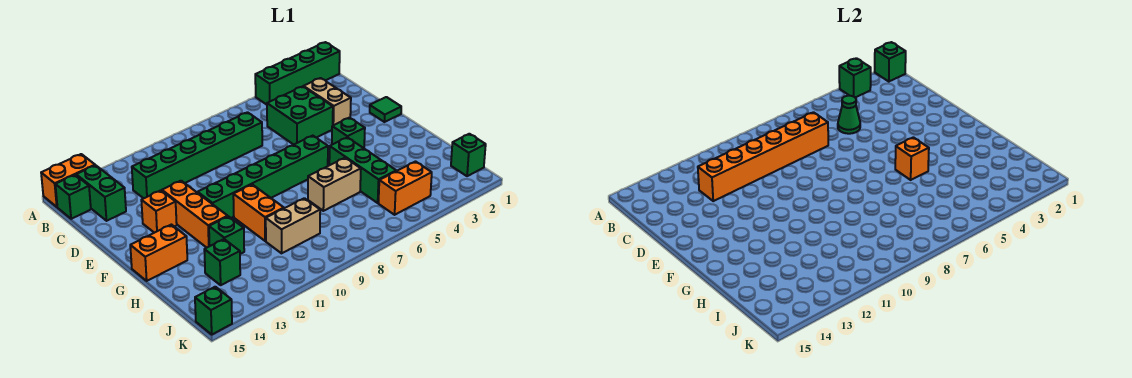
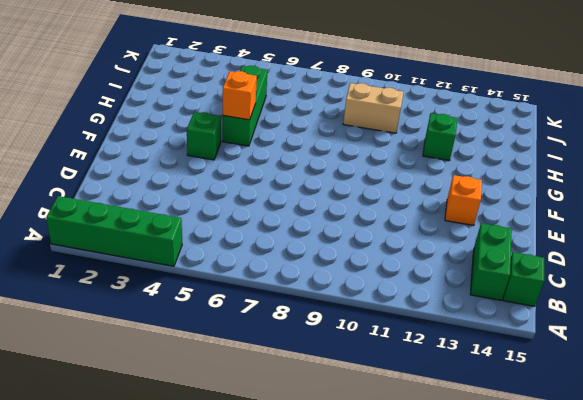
none -> orange brick A14:A15 level 1
none -> tan brick C3:D3 level 1
none -> green brick C4:D5 level 1

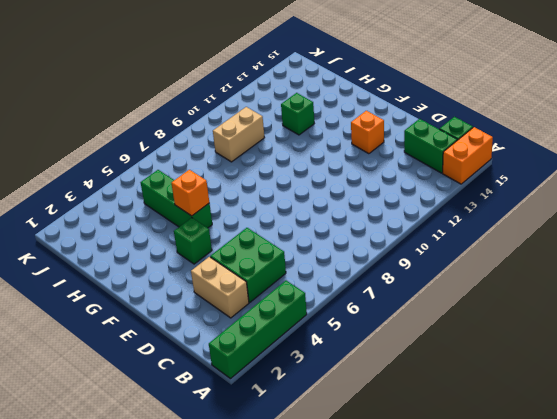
none -> green brick C7:C12 level 1
none -> green tile E1 level 1
none -> orange brick E12:G12 level 1

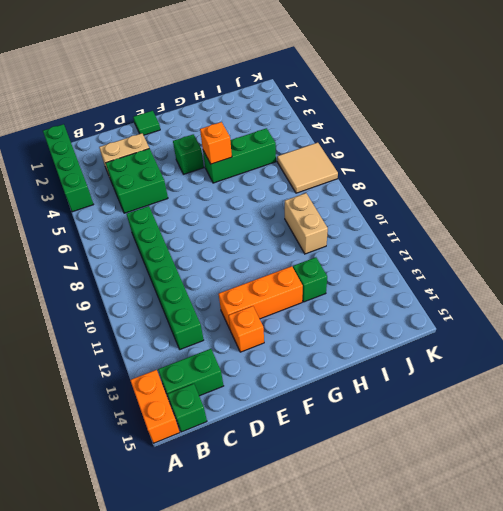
tan tile J6:K7 level 1 -> none
none -> green brick F6:F11 level 1
none -> orange brick G10:H10 level 1
none -> orange brick G14:G15 level 1

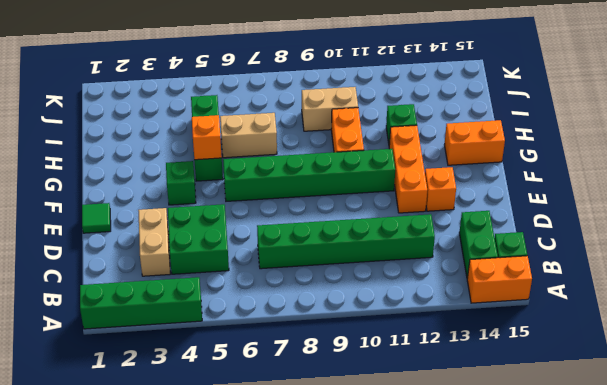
none -> green brick I13 level 1
none -> green brick J1 level 1
none -> orange brick J4:J5 level 1

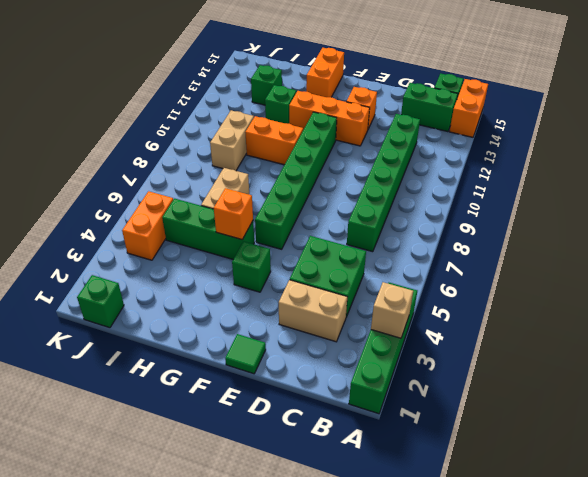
tan brick A3 level 2 -> green brick A3 level 2
none -> green brick K15 level 1
none -> green brick A1 level 2
none -> green cone C5 level 2

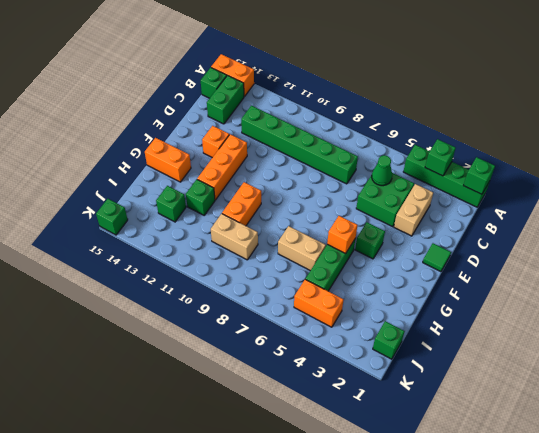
none -> green brick F6:F11 level 1
none -> orange brick C7:C12 level 2

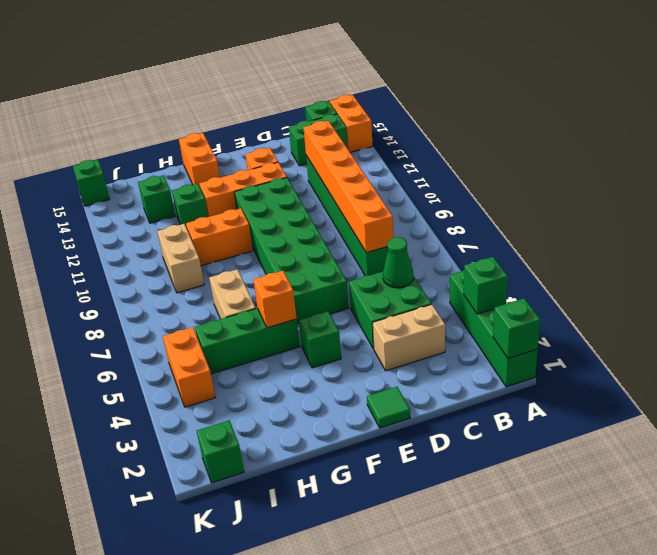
green brick E6:F11 level 1 -> green brick F6:F11 level 1

